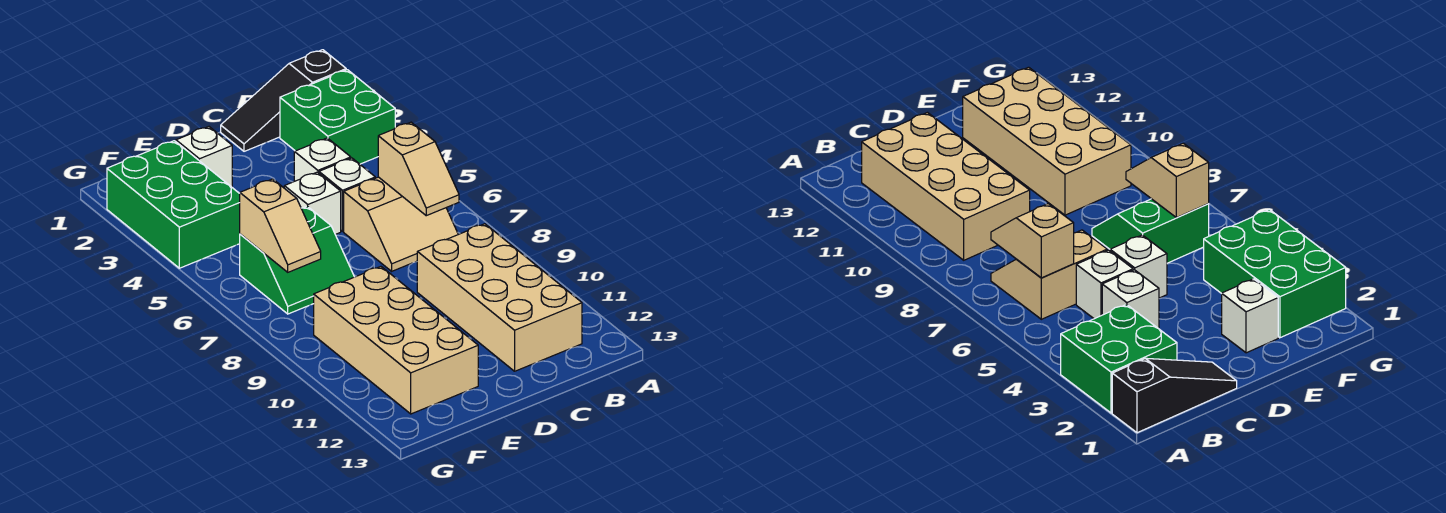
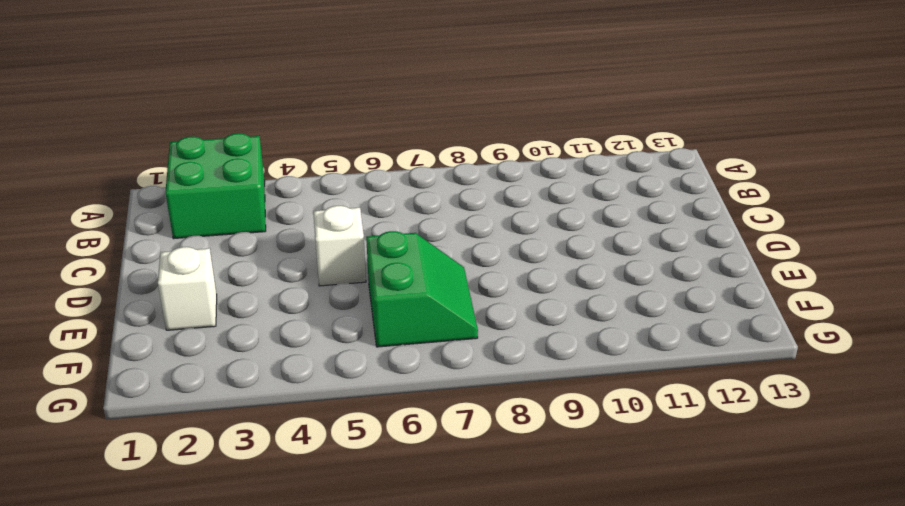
none -> black slope A1:C1 level 1 top A
none -> tan slope B6:C7 level 1 top 6
none -> tan brick B9:C12 level 1

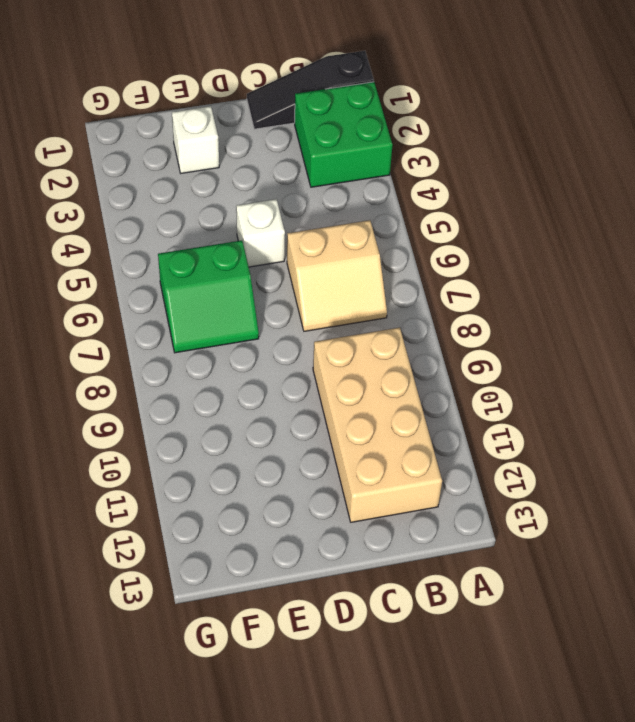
none -> white brick C4 level 1
none -> white brick C5 level 1
none -> tan brick E9:F12 level 1

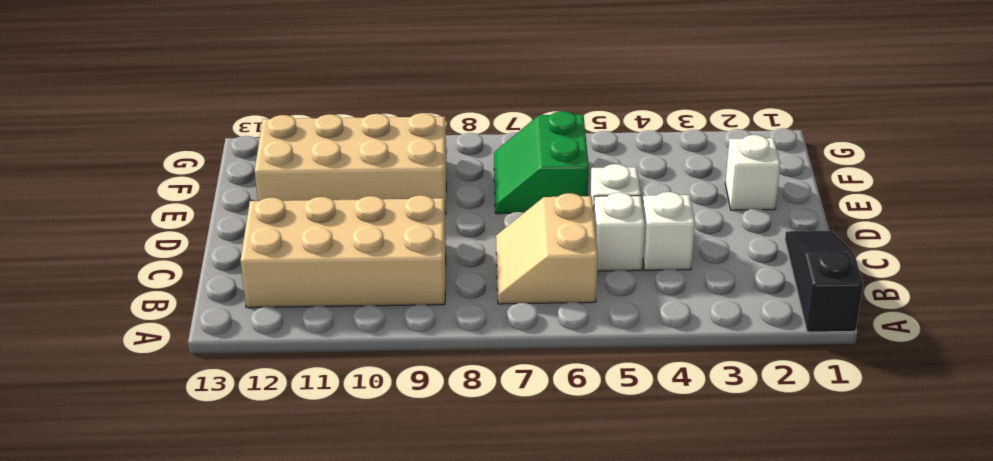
none -> green brick A2:B3 level 1
none -> green brick F2:G4 level 1
none -> tan slope B6:B7 level 2 top 6

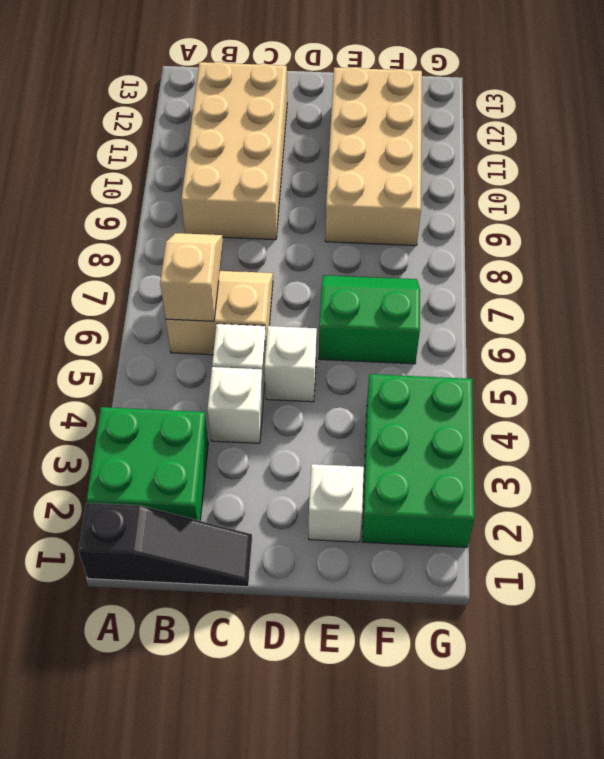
none -> tan slope F6:F7 level 2 top 6

